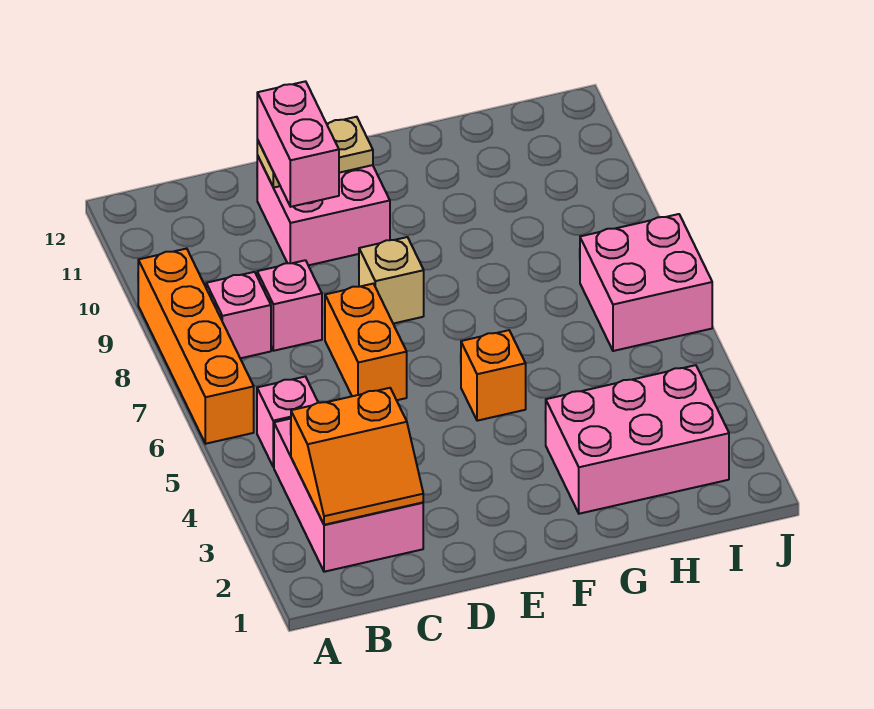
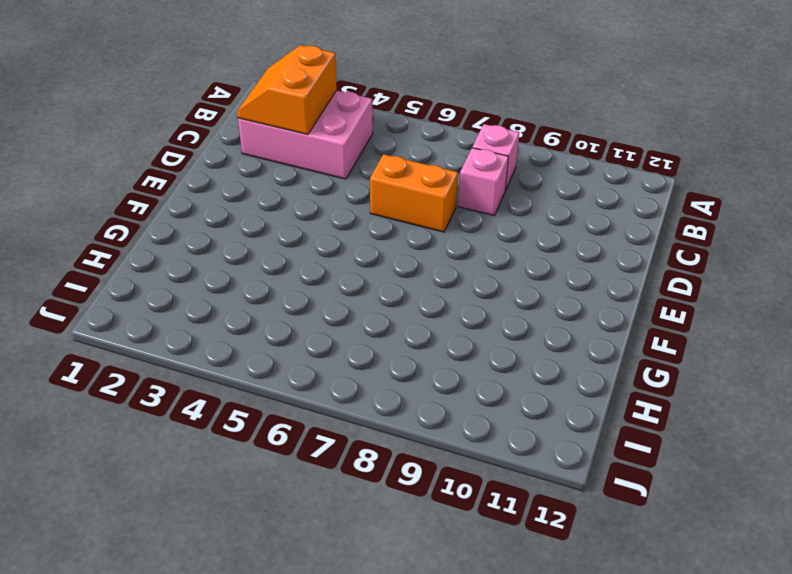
none -> orange brick A6:A9 level 1
none -> pink brick B5 level 1
none -> pink brick D10:E11 level 1

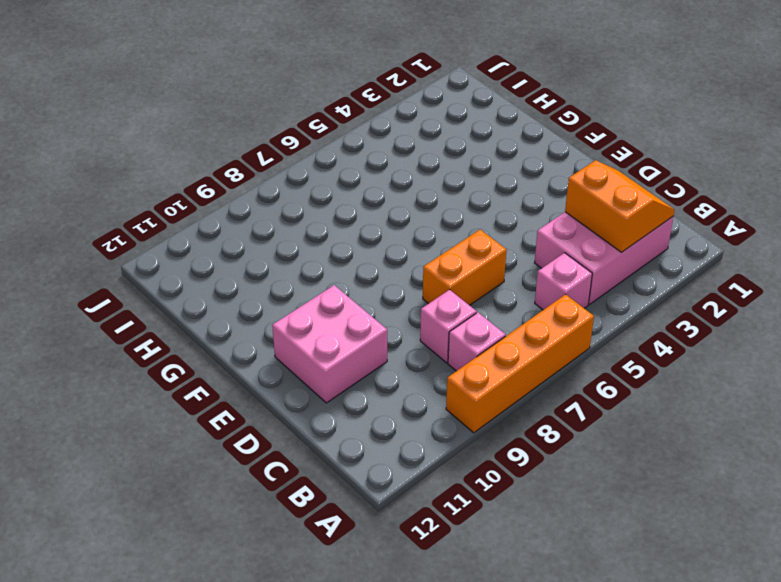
none -> tan brick E8 level 1
none -> orange brick F5 level 1
none -> pink brick G2:I3 level 1

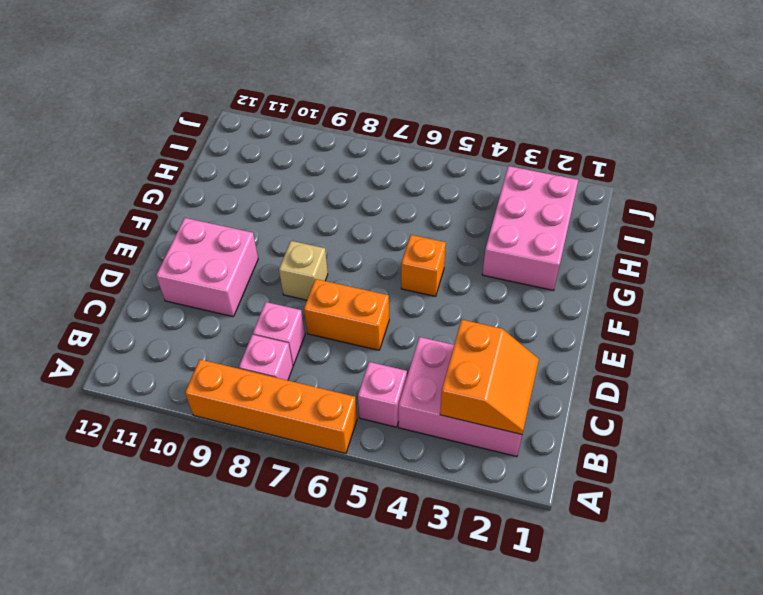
none -> pink brick I6:J7 level 1
none -> tan plate D11:E11 level 2
none -> pink brick D10:D11 level 3

